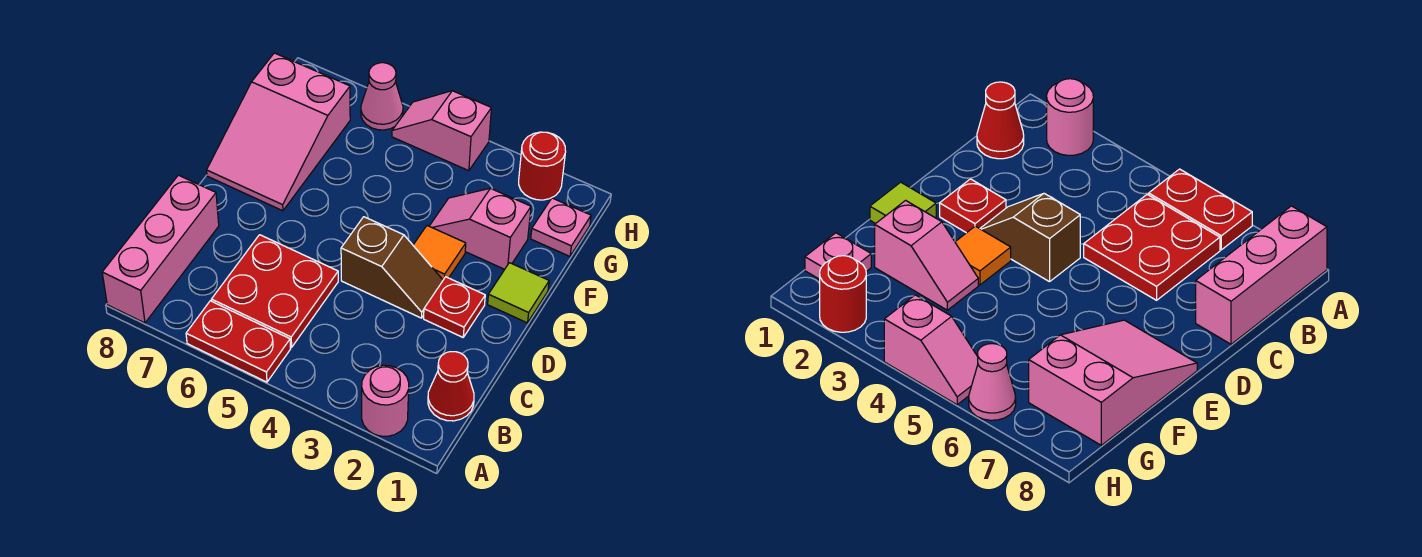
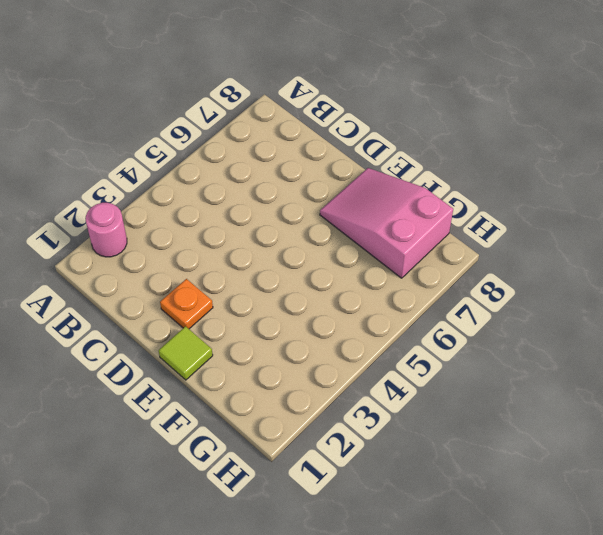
orange plate D2 level 1 -> red plate D2 level 1
none -> red plate A5:A6 level 1
none -> pink brick A8:C8 level 1
none -> red cone B1 level 1

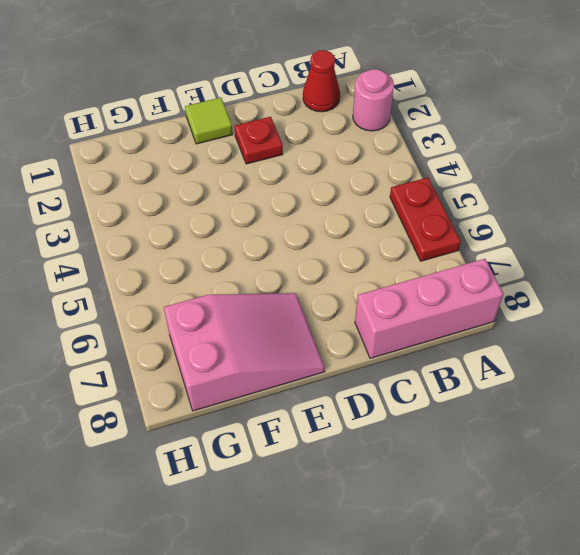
none -> red plate B5:C6 level 1
none -> brown slope D3:D4 level 1 top 4
none -> orange tile E3 level 1

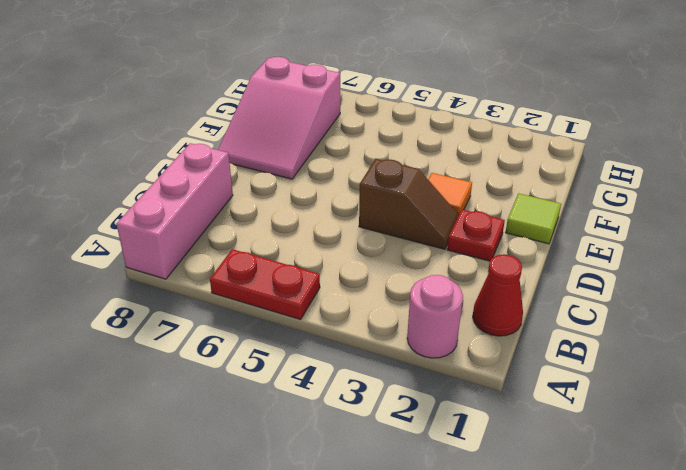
none -> red plate B5:C6 level 1
none -> pink slope F2:F3 level 1 top 2
none -> pink plate G1 level 1

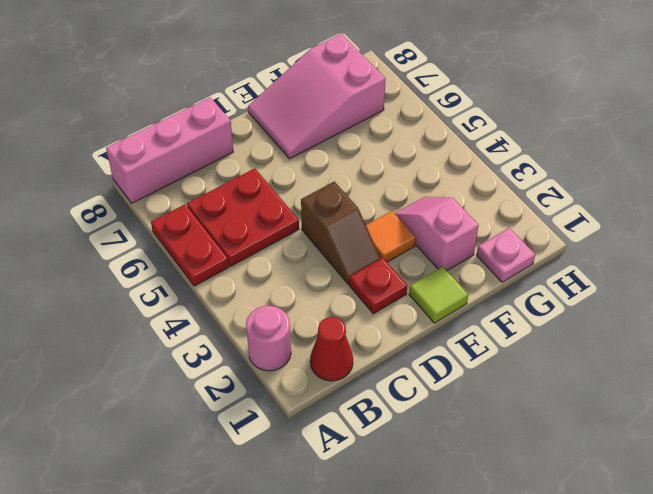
none -> red round brick H2 level 1
none -> pink slope H4:H5 level 1 top 4
none -> pink cone H6 level 1

